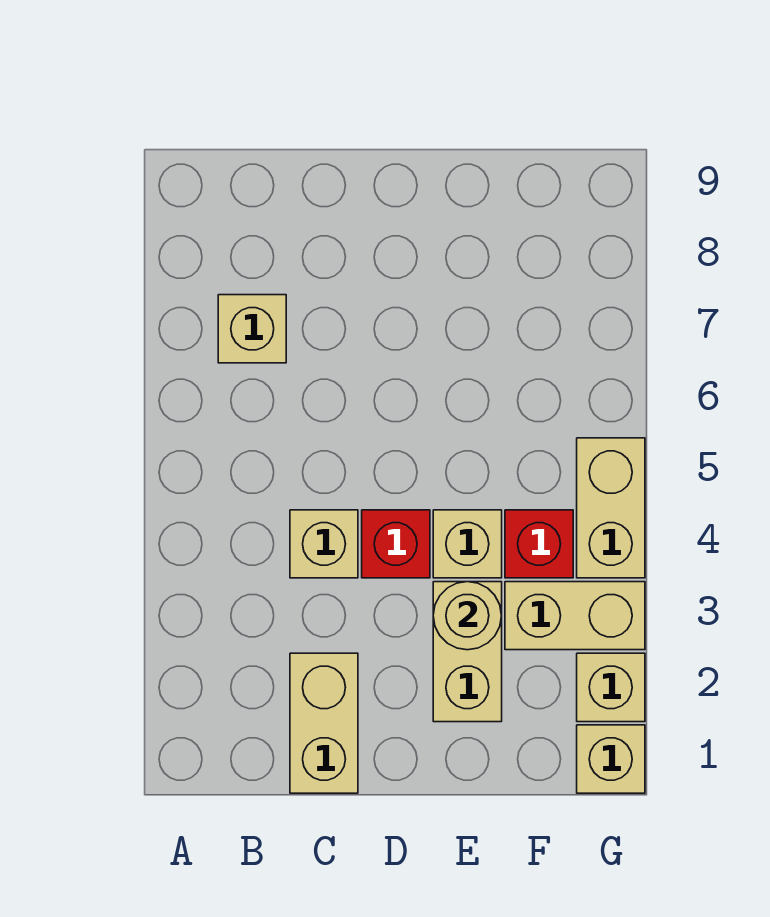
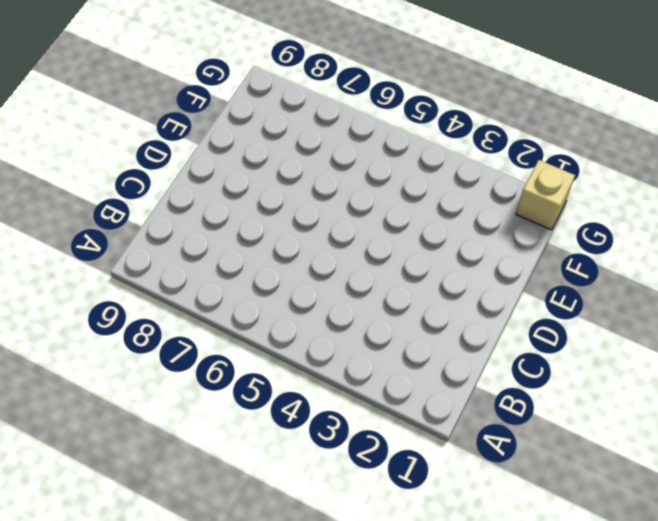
none -> tan brick B7 level 1
none -> tan brick C1:C2 level 1
none -> tan brick C4 level 1

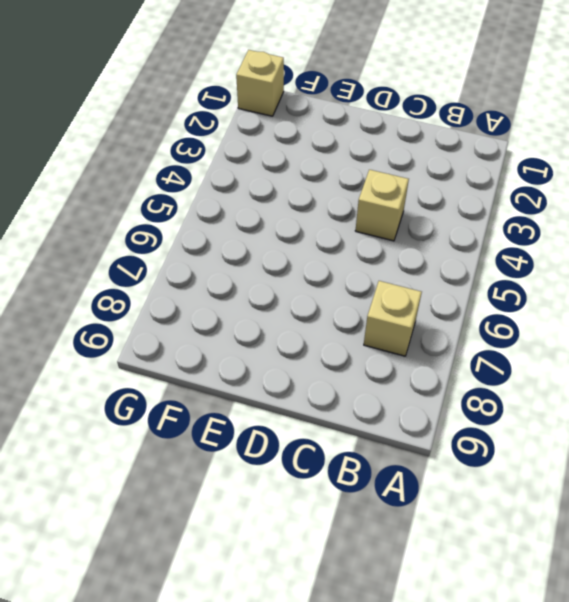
none -> tan brick C1:C2 level 1
none -> red brick D4 level 1
none -> tan brick E2:E3 level 1

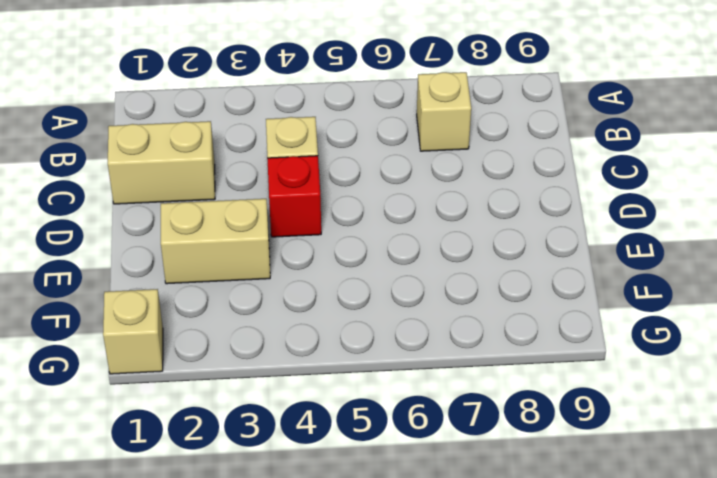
none -> tan brick E4 level 1
none -> tan brick F3:G3 level 1
none -> red brick F4 level 1

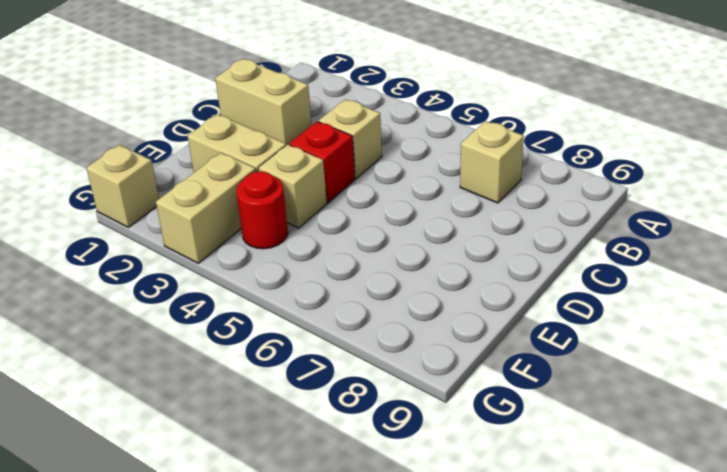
red round brick F4 level 1 -> red brick F4 level 1
none -> tan brick G2 level 1
none -> tan brick G4:G5 level 1
none -> tan round brick E3 level 2

